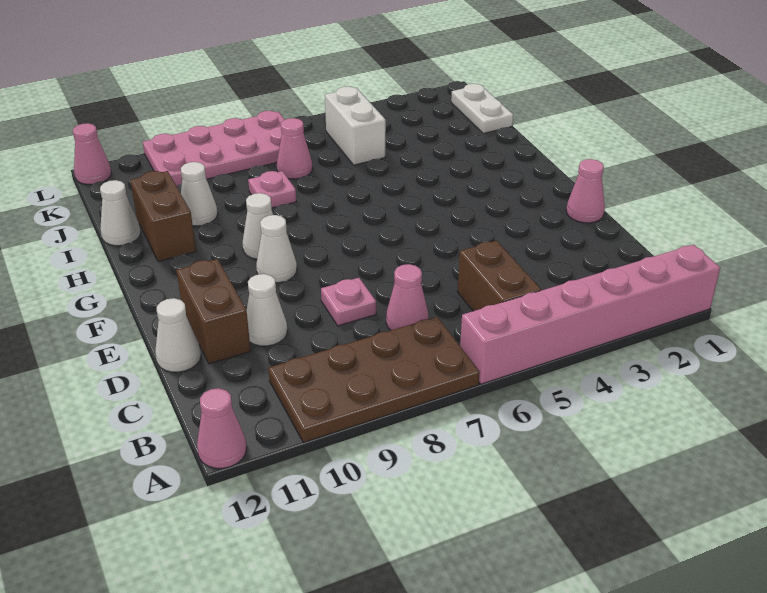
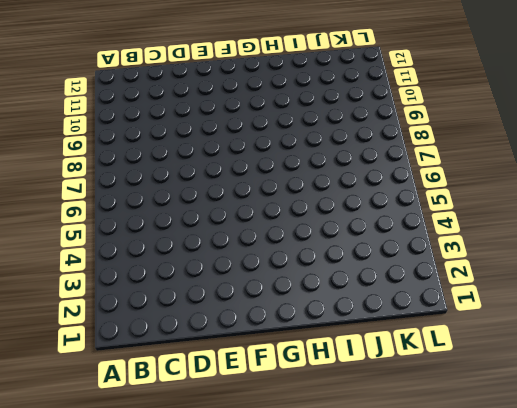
none -> pink brick A1:A6 level 1
none -> brown plate A7:B10 level 1
none -> pink cone A12 level 1

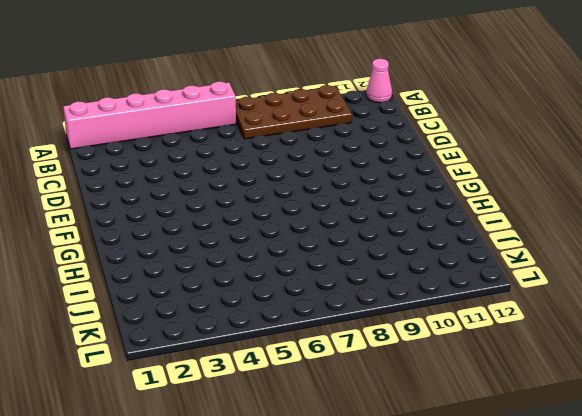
none -> brown brick B5:C5 level 1
none -> pink cone C7 level 1
none -> pink plate D8 level 1

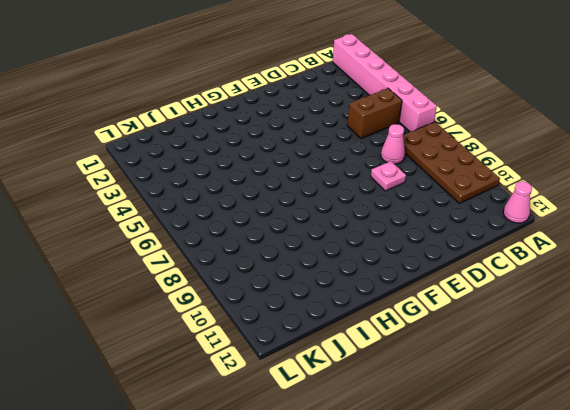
none -> white cone D10 level 1
none -> brown brick D11:E11 level 1
none -> white cone D12 level 1

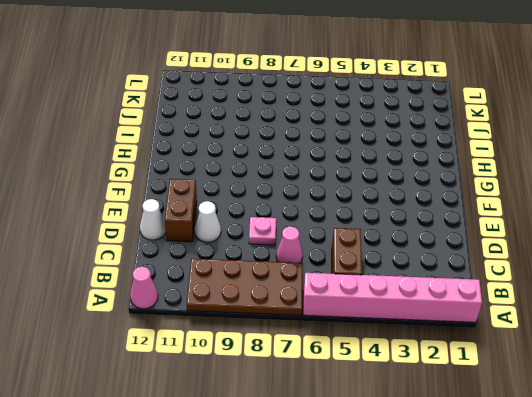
none -> pink cone E1 level 1
none -> white cone F9 level 1
none -> white cone G9 level 1

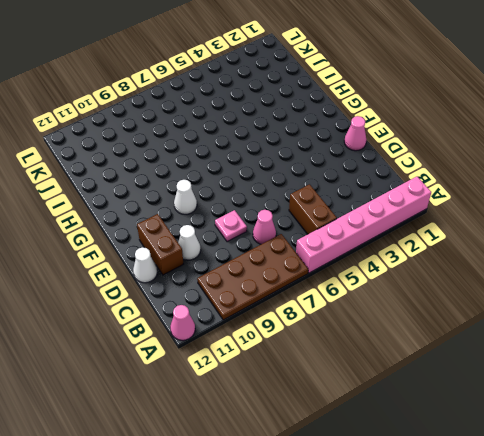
none -> white cone G9 level 1
none -> brown brick H11:I11 level 1
none -> pink plate I8 level 1

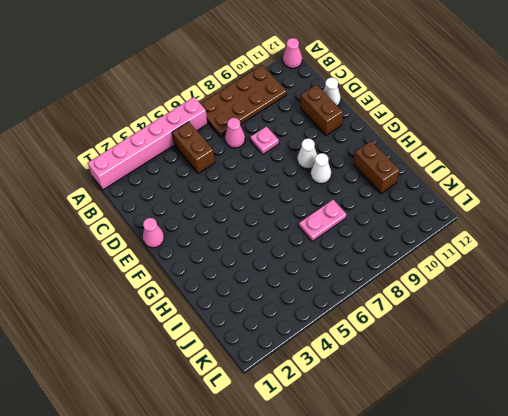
pink plate I7:I8 level 1 -> pink plate I8 level 1
none -> white cone D10 level 1
none -> white cone I10 level 1
none -> white cone I12 level 1

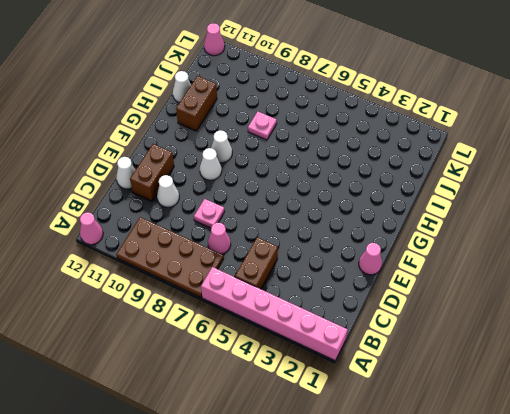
none -> white cone I10 level 1
none -> white plate J1:K1 level 1
none -> white brick J5:K5 level 1

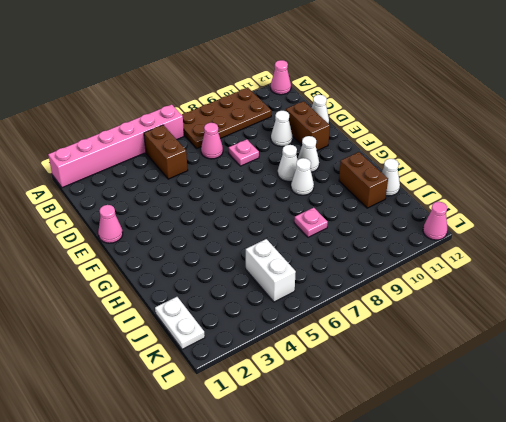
white cone F10 level 1 -> white cone I10 level 1
none -> pink cone J7 level 1
none -> pink plate K7:L10 level 1

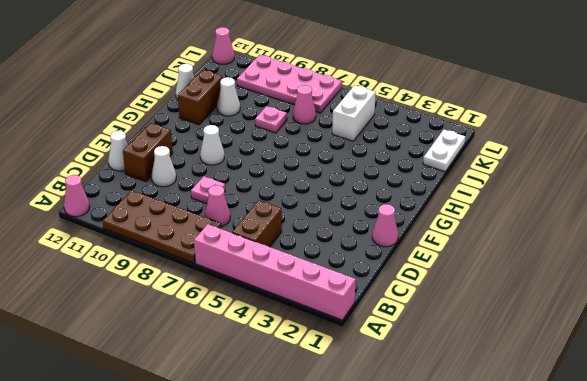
none -> white cone G9 level 1

